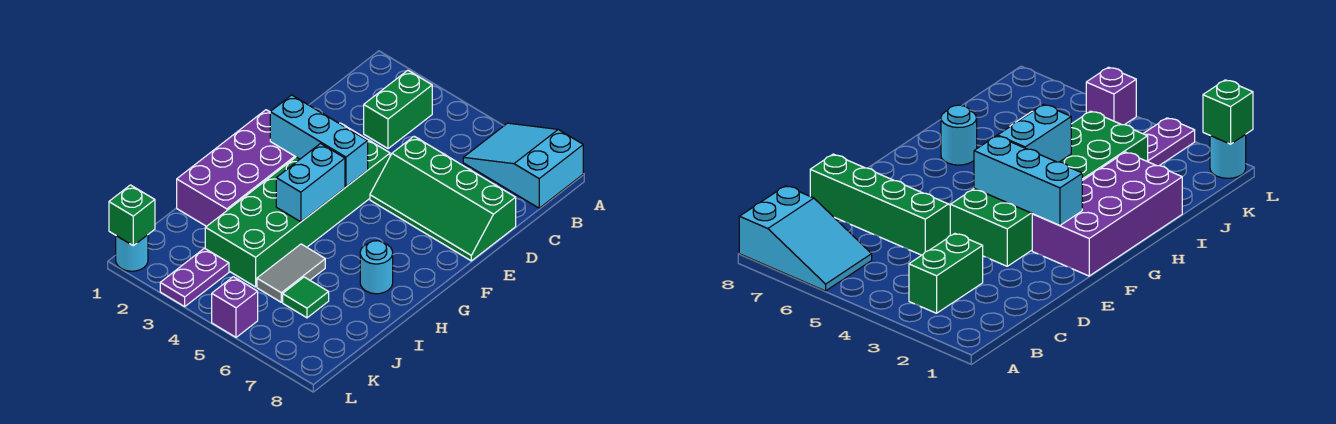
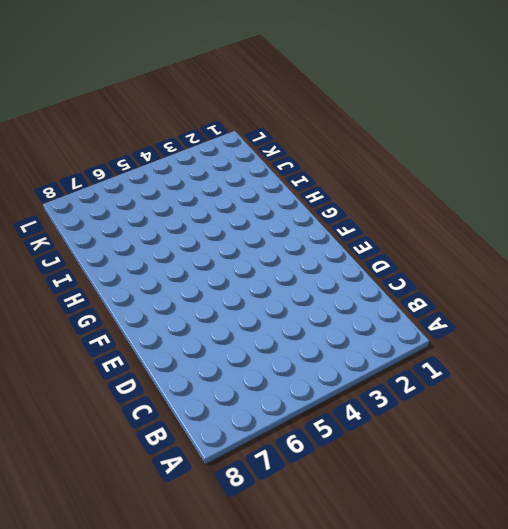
none -> cyan slope A6:B8 level 1 top 8
none -> green brick B3:C3 level 1
none -> green slope D5:E8 level 1 top D

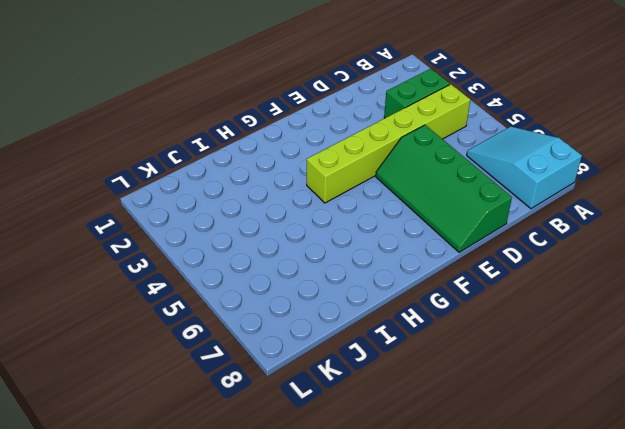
lime brick B4:G4 level 1 -> green brick E3:J4 level 1
none -> purple brick F1:I2 level 1
none -> cyan round brick H7 level 1
none -> grey tile I5:J5 level 1

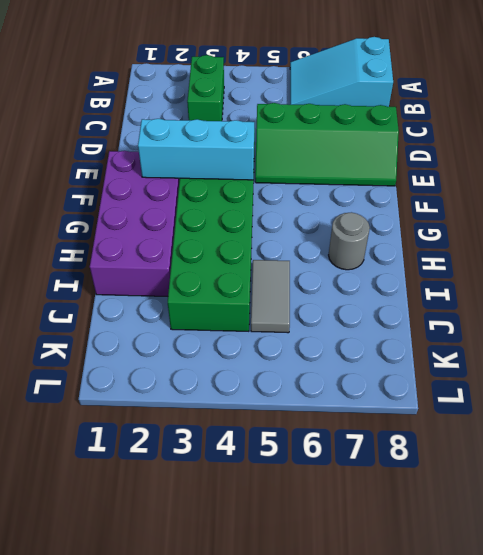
grey round brick H7 level 1 -> cyan round brick H7 level 1
none -> green tile J6 level 1
none -> purple plate K3:L3 level 1
none -> cyan round brick L1 level 1

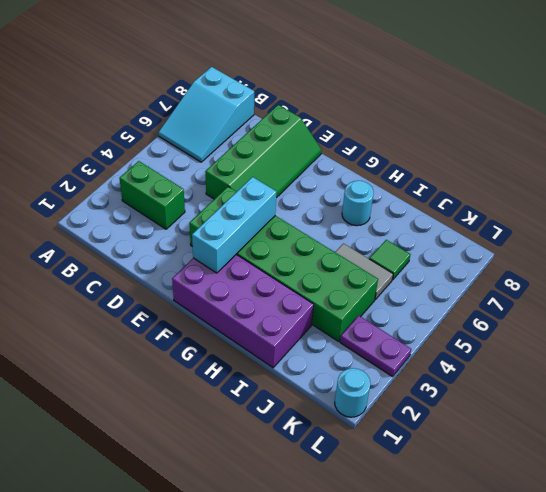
none -> purple brick L5 level 1
none -> cyan brick G4:H4 level 2
none -> green brick L1 level 2

